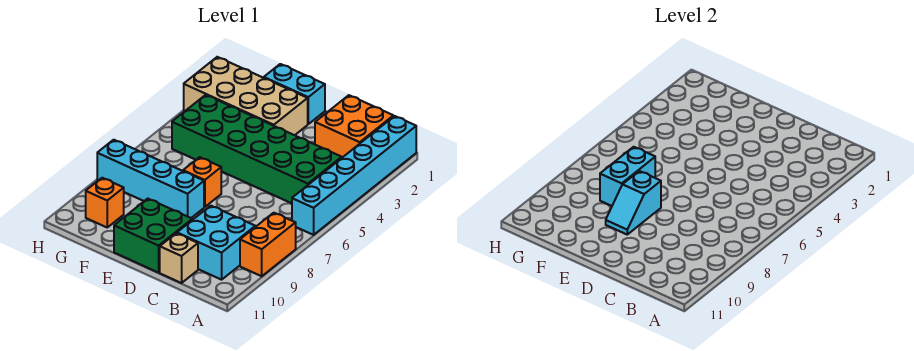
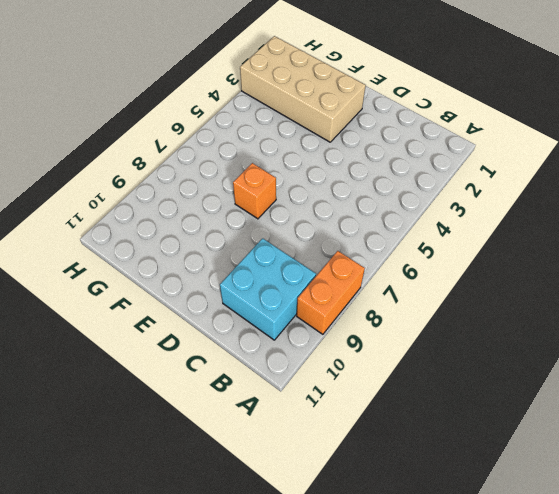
none -> cyan brick A1:A6 level 1
none -> orange brick B1:C2 level 1
none -> green brick B4:G5 level 1

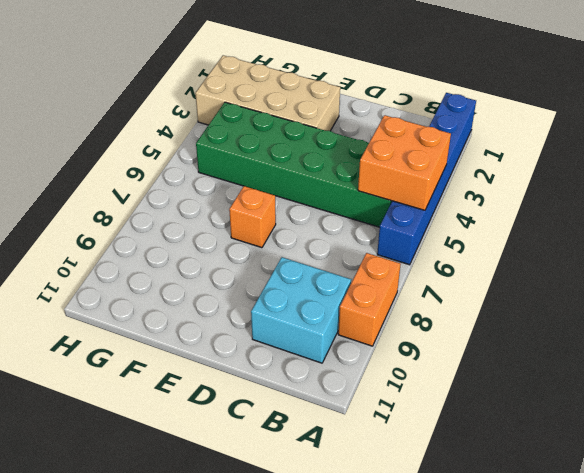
blue brick A1:A6 level 1 -> cyan brick A1:A6 level 1
orange brick A4:B5 level 2 -> orange brick B1:C2 level 1
none -> tan brick C11 level 1
none -> green brick D10:E11 level 1
none -> cyan brick E1:F1 level 1

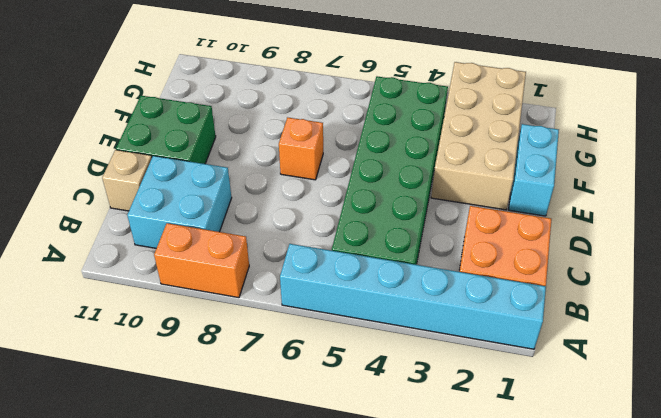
none -> cyan brick E8:H8 level 1
none -> orange brick G10 level 1
none -> cyan slope E8:E9 level 2 top 8

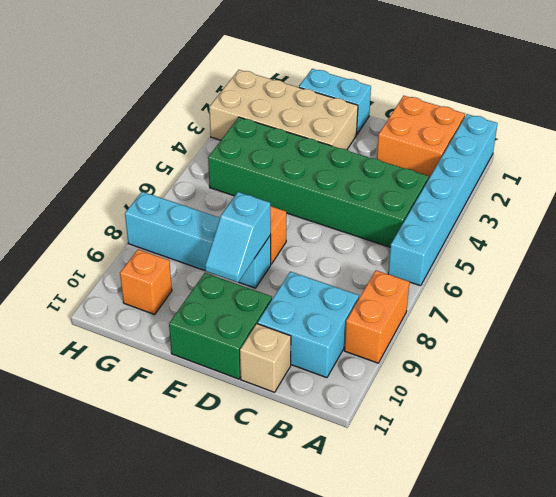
none -> cyan brick F7:F8 level 2

